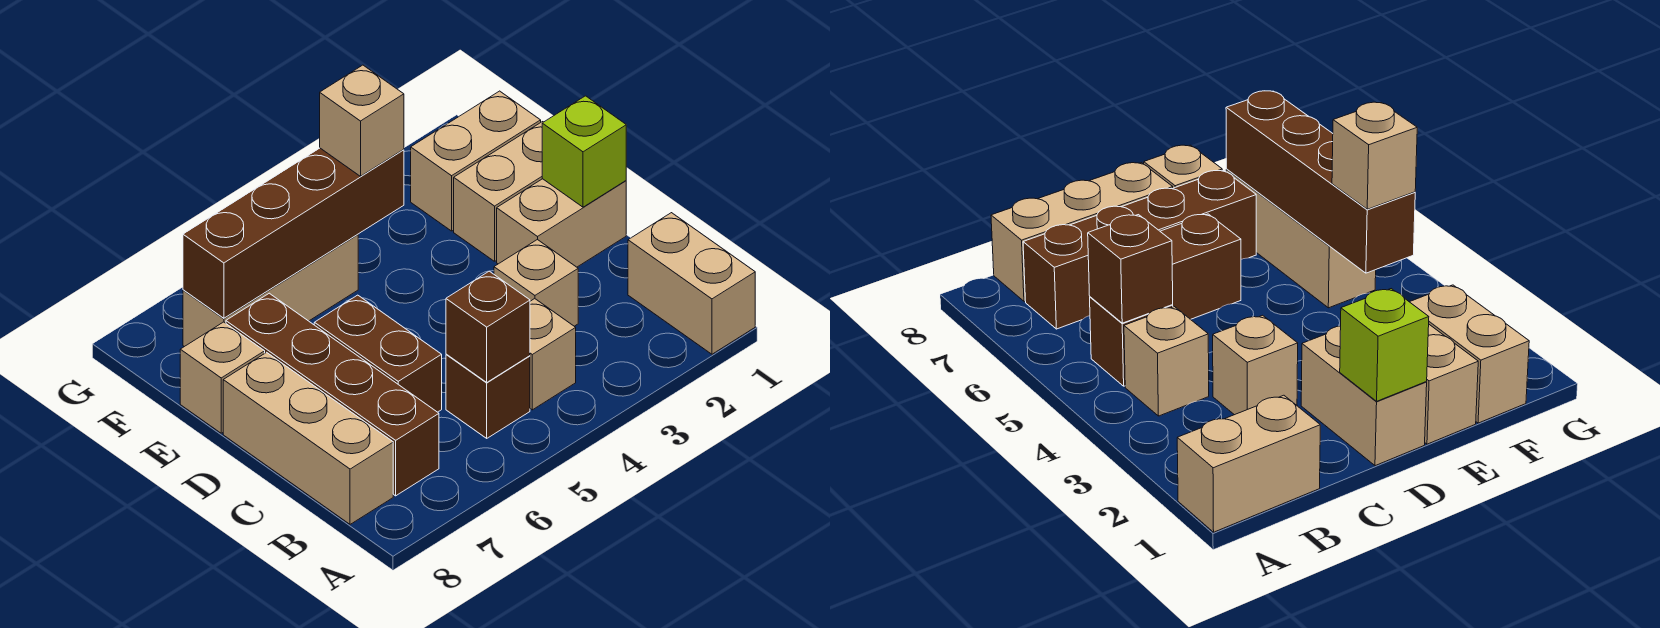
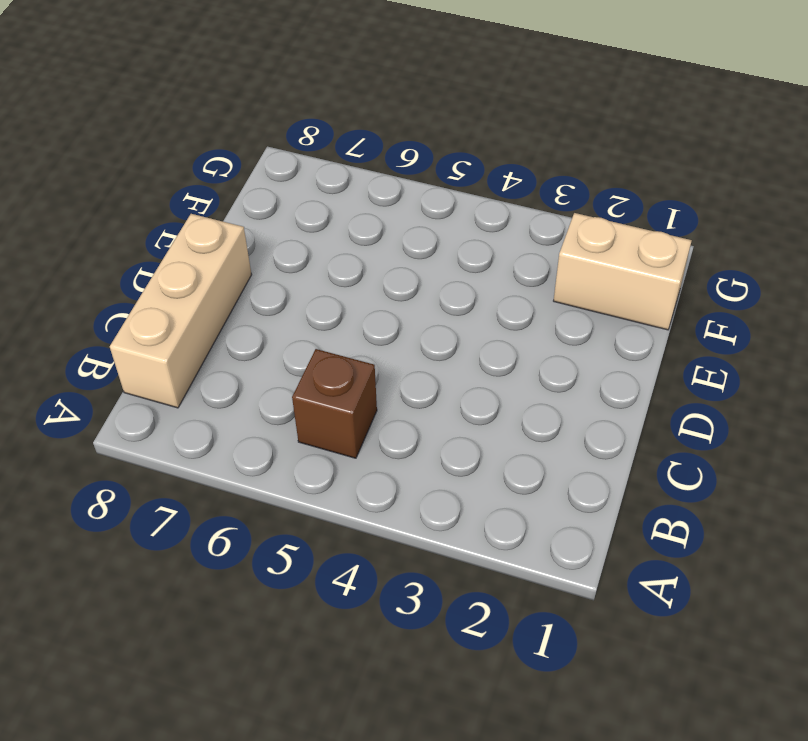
none -> tan brick A1:B1 level 1
none -> tan brick B4 level 1
none -> brown brick B7:E7 level 1

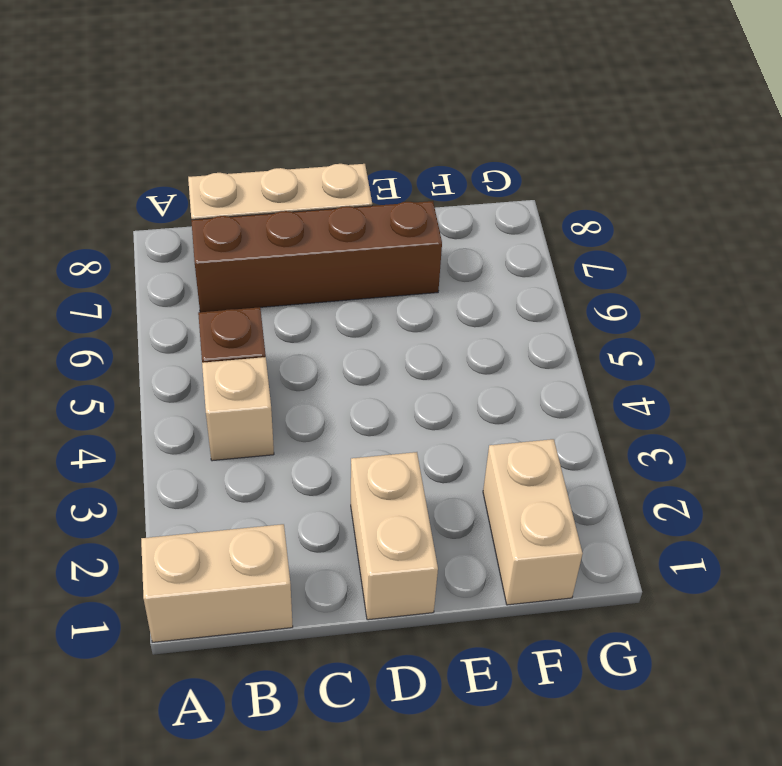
none -> tan brick C3 level 1
none -> brown brick C6:D6 level 1
none -> tan brick E1:E2 level 1

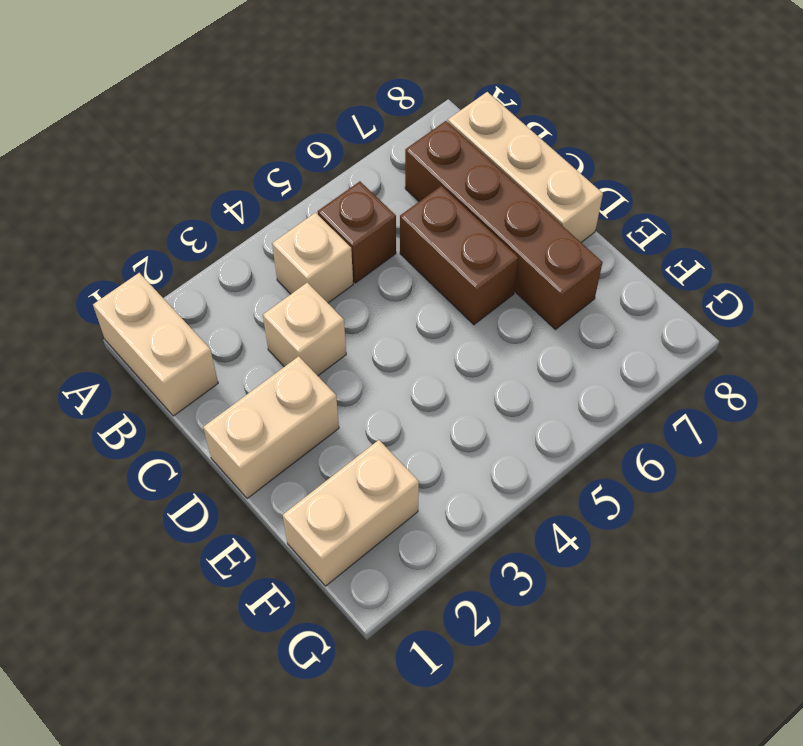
none -> tan brick E1:E2 level 1
none -> tan brick E8 level 1
none -> tan brick F5:F7 level 1

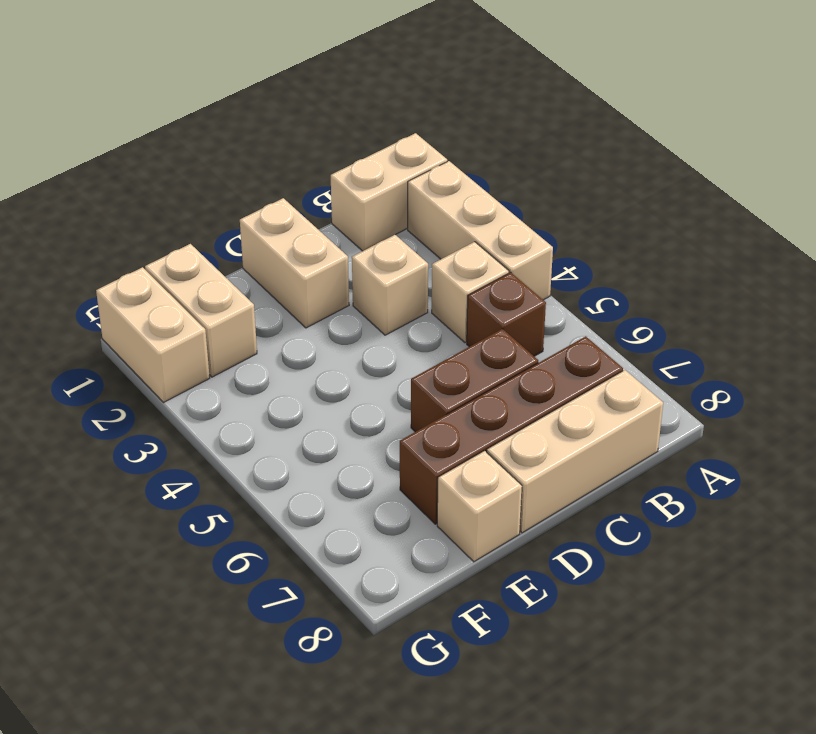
tan brick A2:A4 level 1 -> tan brick F5:F7 level 1
tan brick G1:G2 level 1 -> tan brick E1:E2 level 1
none -> brown brick B5 level 2
none -> lime brick D1 level 2
none -> brown brick F4:F7 level 2

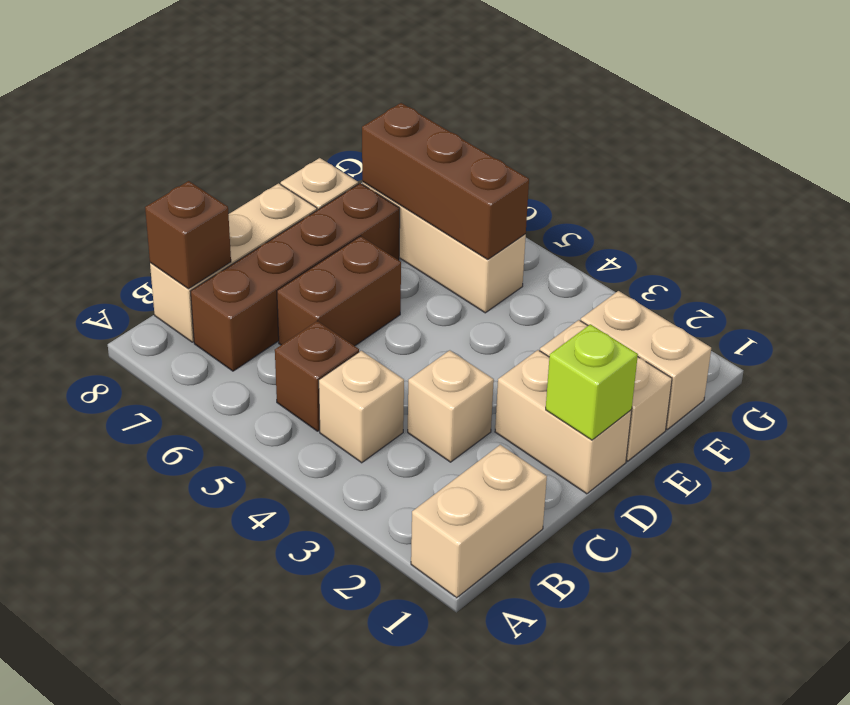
brown brick B8 level 2 -> brown brick B5 level 2
brown brick F5:F7 level 2 -> brown brick F4:F7 level 2
none -> tan brick F4 level 3

